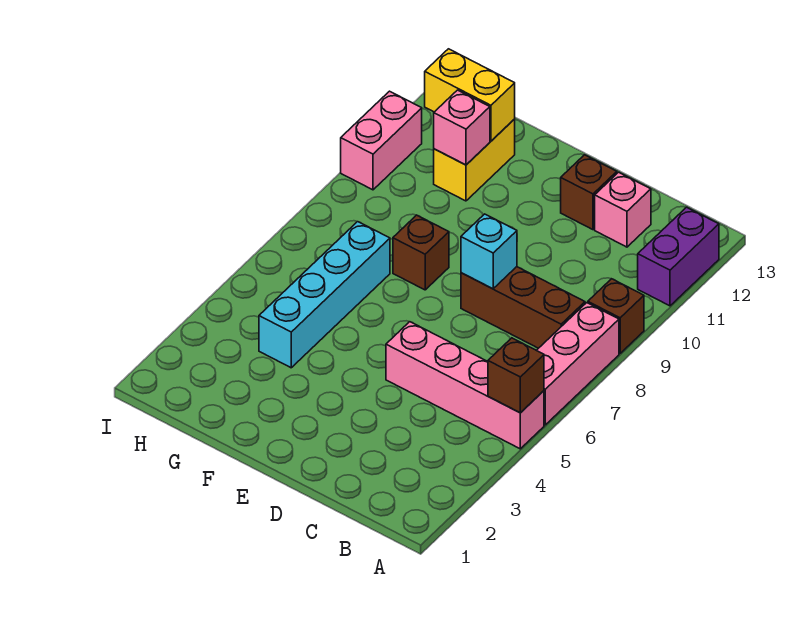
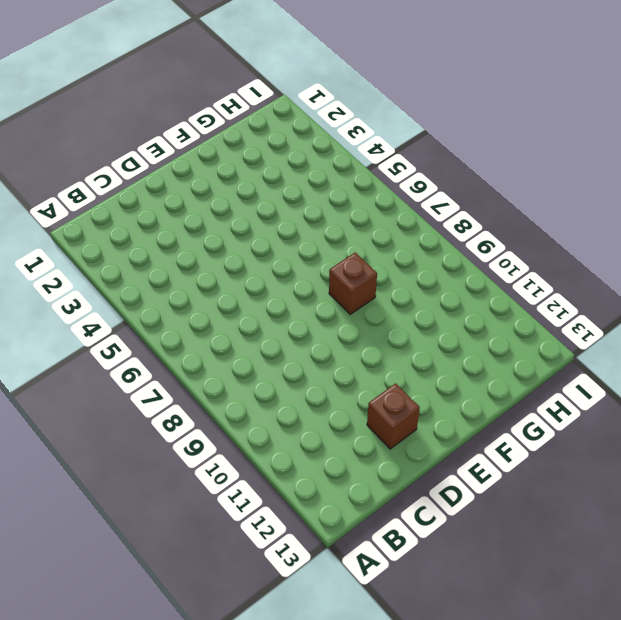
none -> pink brick A5:D5 level 1
none -> pink brick A6:A8 level 1
none -> brown brick A9 level 1

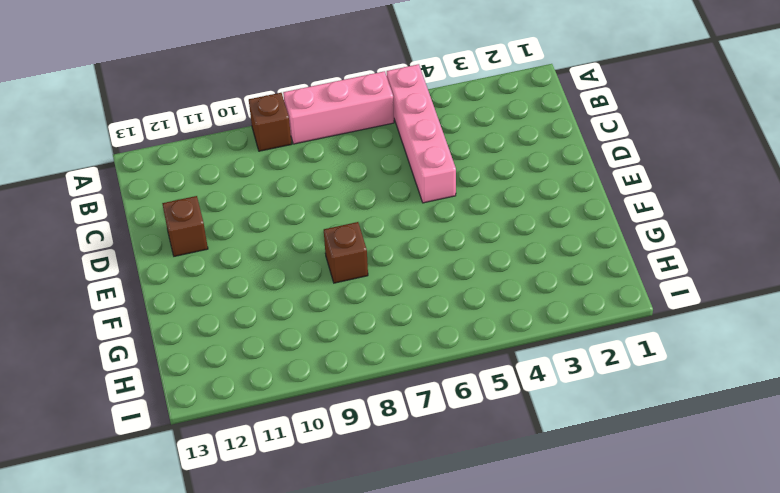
none -> purple brick A11:A12 level 1
none -> brown brick B8:D8 level 1
none -> pink brick C12 level 1

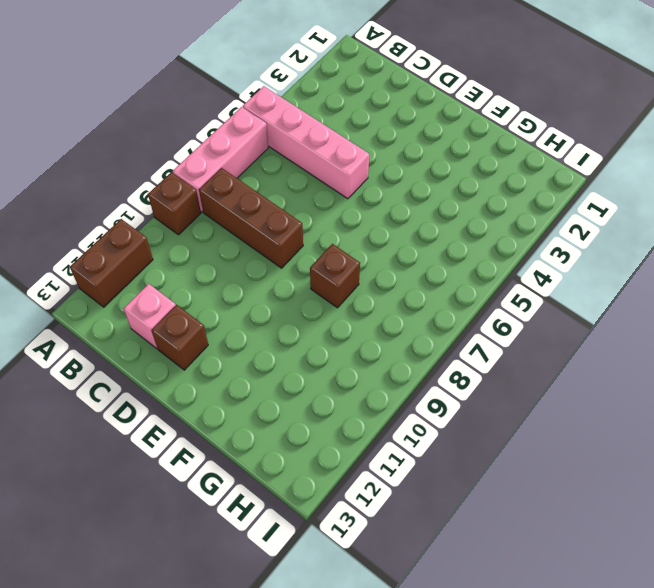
brown brick A11:A12 level 1 -> purple brick A11:A12 level 1
none -> cyan brick G4:G7 level 1
none -> yellow brick G11:G12 level 1
none -> pink brick I10:I11 level 1

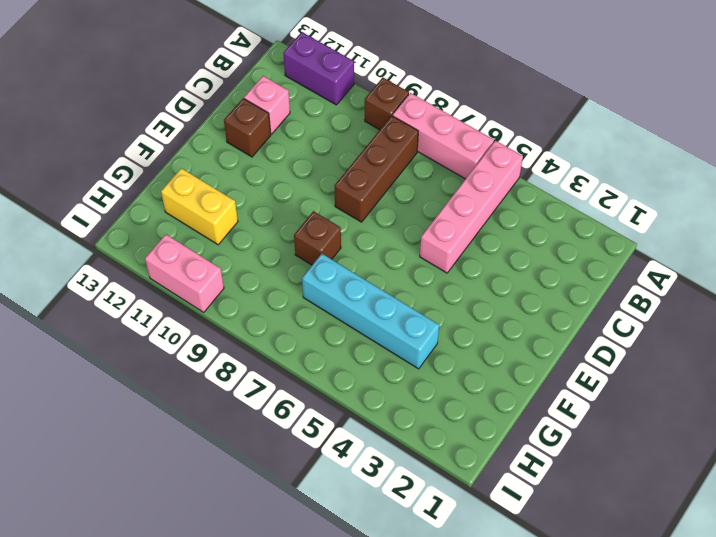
none -> brown brick A5 level 2
none -> cyan brick D8 level 2
none -> pink brick G11 level 2

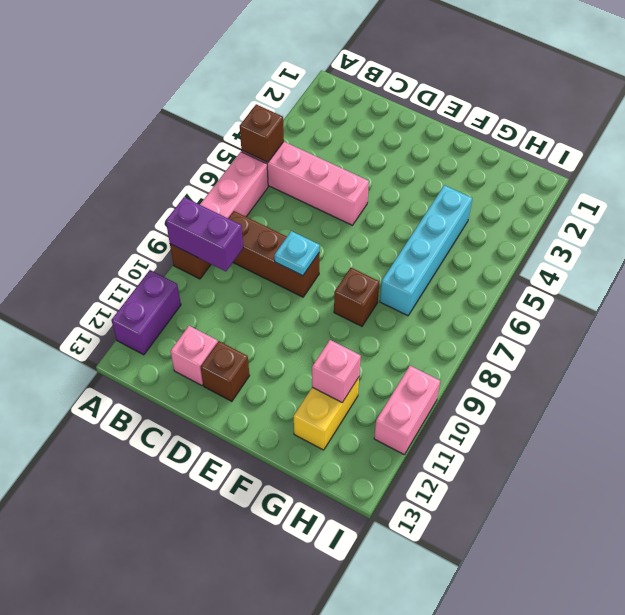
purple brick A9:B9 level 2 -> none
cyan plate D8 level 2 -> cyan brick D8 level 2
none -> yellow brick G12:H12 level 2

